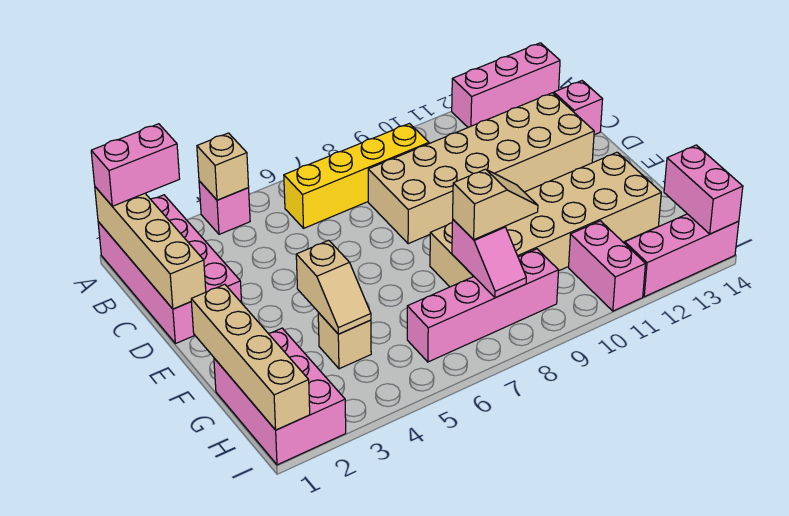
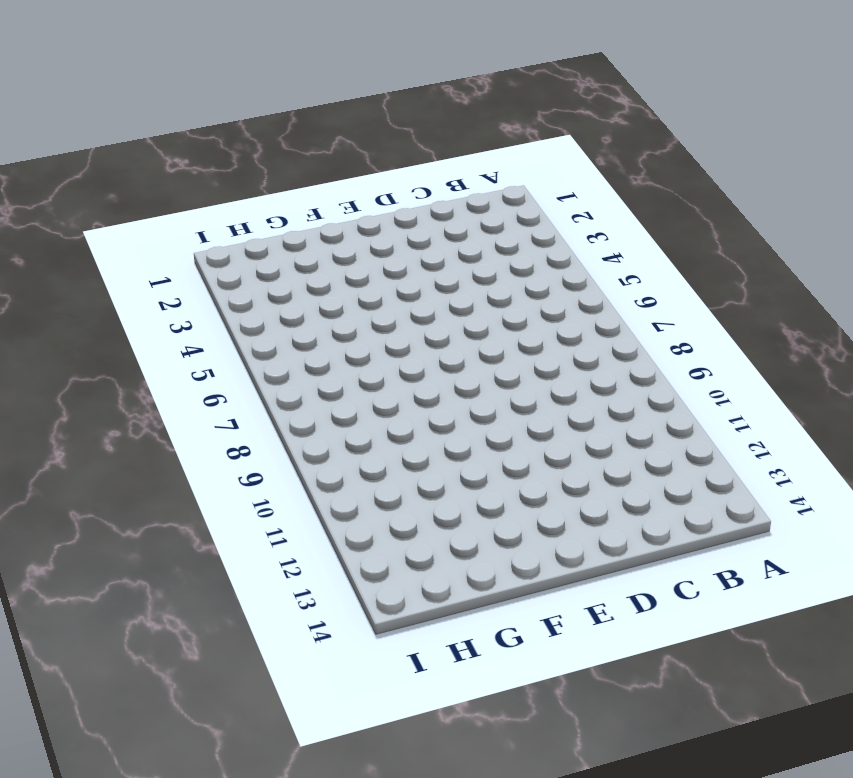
none -> pink brick A1:D2 level 1
none -> pink brick A4 level 1
none -> pink brick A12:A14 level 1

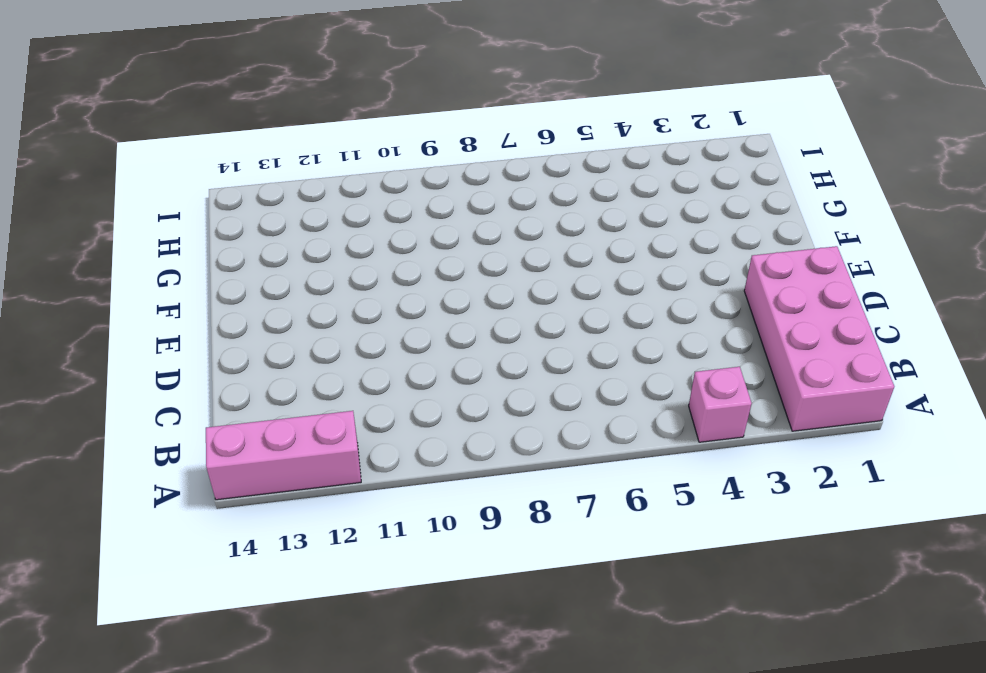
none -> yellow brick B6:B9 level 1
none -> tan brick C8:D13 level 1
none -> pink brick C14 level 1

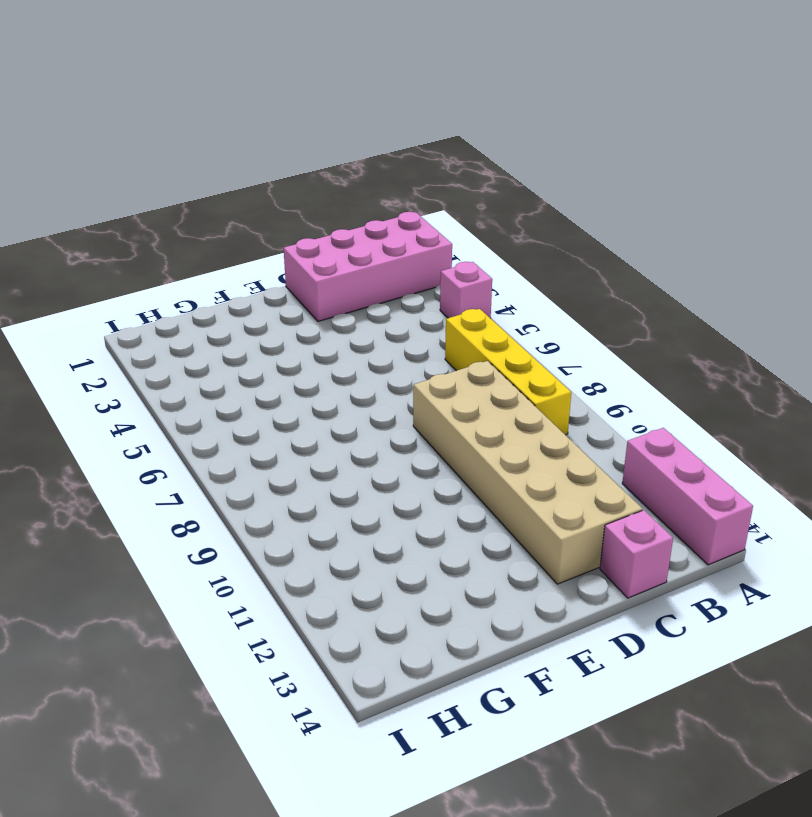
none -> tan brick F8:G13 level 1
none -> pink brick G1:I2 level 1
none -> tan brick G4 level 1

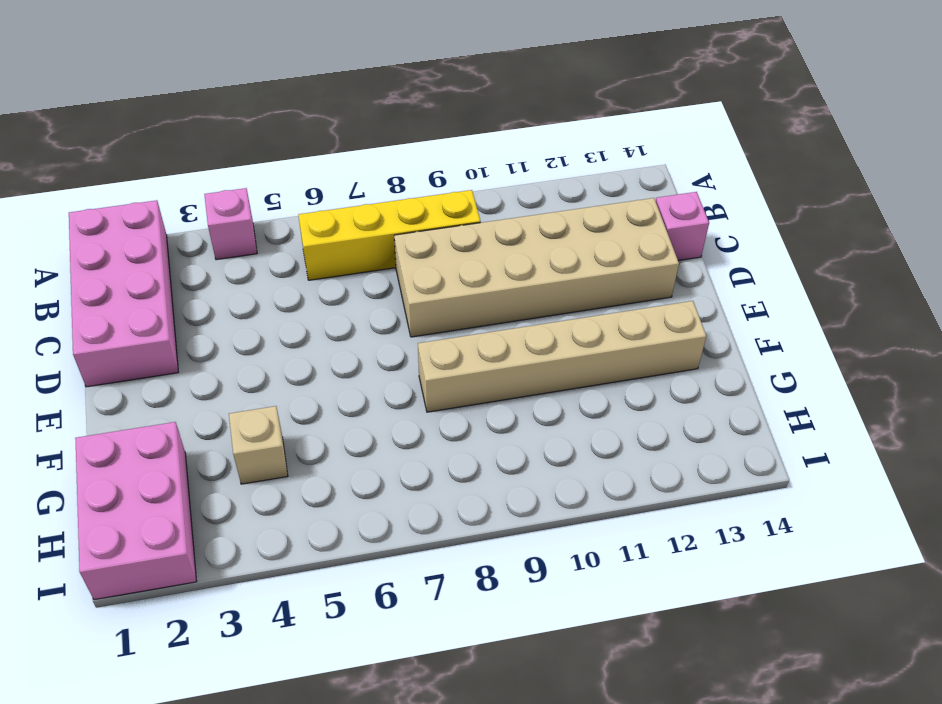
tan brick F8:F13 level 1 -> tan brick F8:G13 level 1
none -> pink brick A12:A14 level 1
none -> pink brick H6:H9 level 1
none -> pink brick H11:I11 level 1

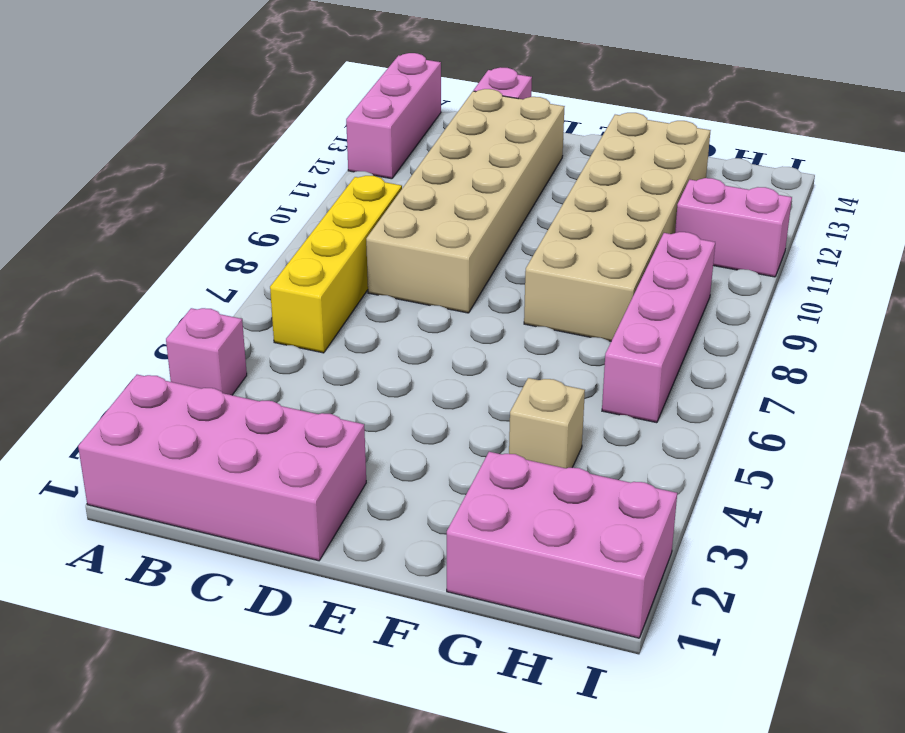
none -> pink brick I12:I14 level 1
none -> tan brick A1:D1 level 2
none -> tan brick A4 level 2

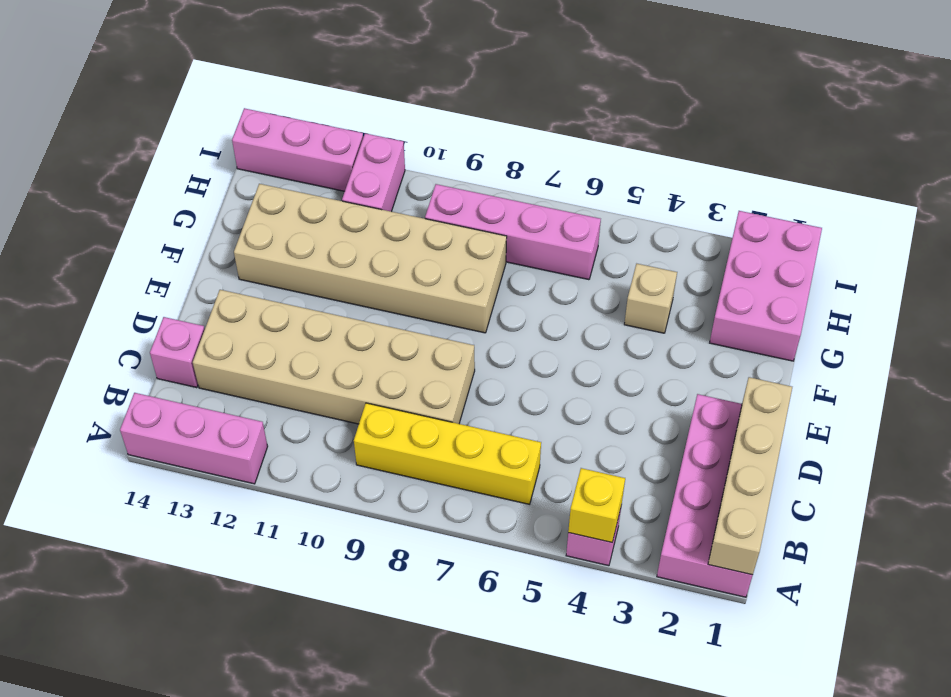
yellow brick A4 level 2 -> tan brick A4 level 2
none -> tan brick F1:I1 level 2
none -> tan slope F4:G4 level 2 top F
none -> pink slope G8:H8 level 2 top G

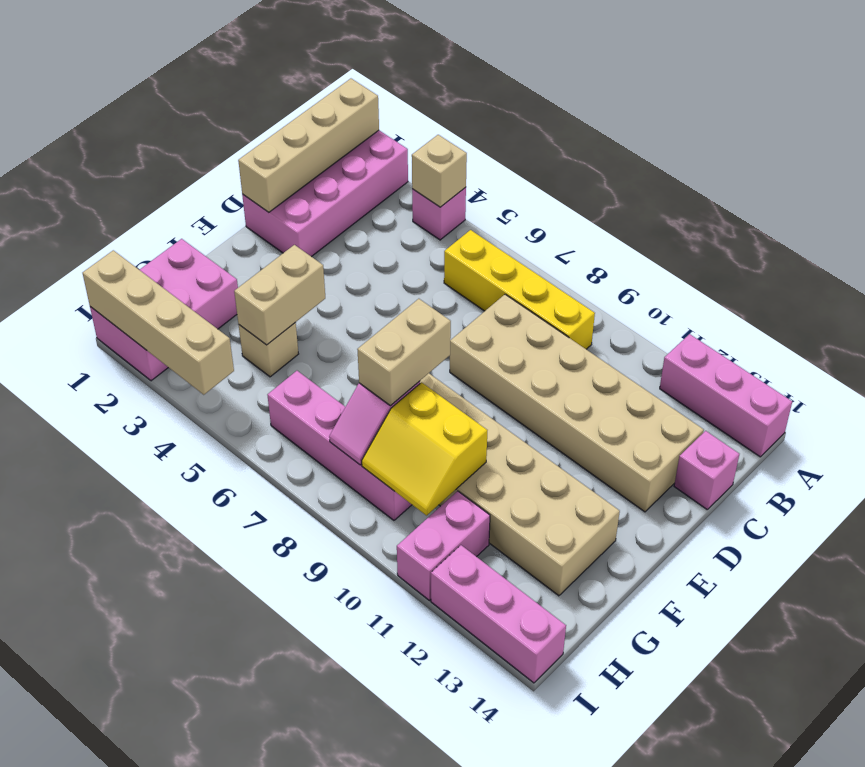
tan brick F4:G4 level 2 -> tan slope F4:G4 level 2 top F
tan brick F8:G8 level 3 -> tan slope G8:G9 level 3 top 8
yellow slope G9:H10 level 2 top G -> none
tan brick I1:I4 level 2 -> tan brick F1:I1 level 2
none -> pink brick H14:I14 level 2
none -> pink brick A1:A2 level 3

